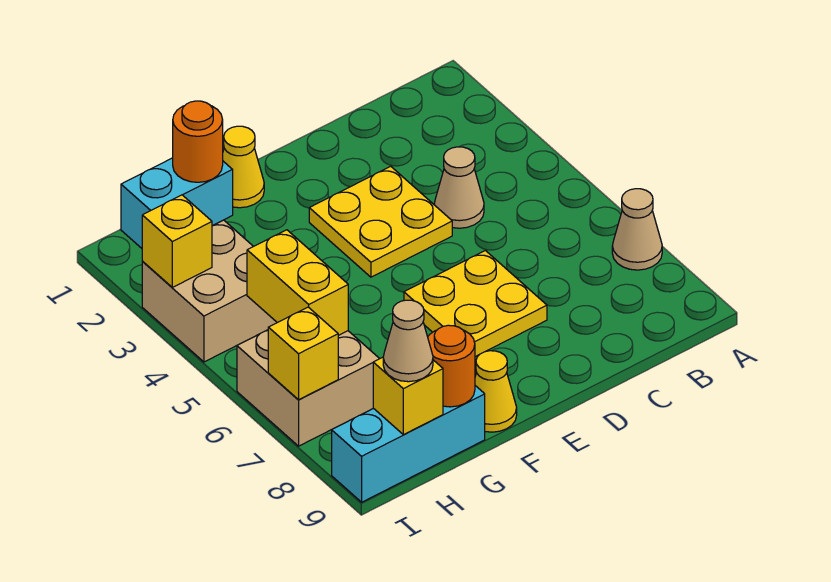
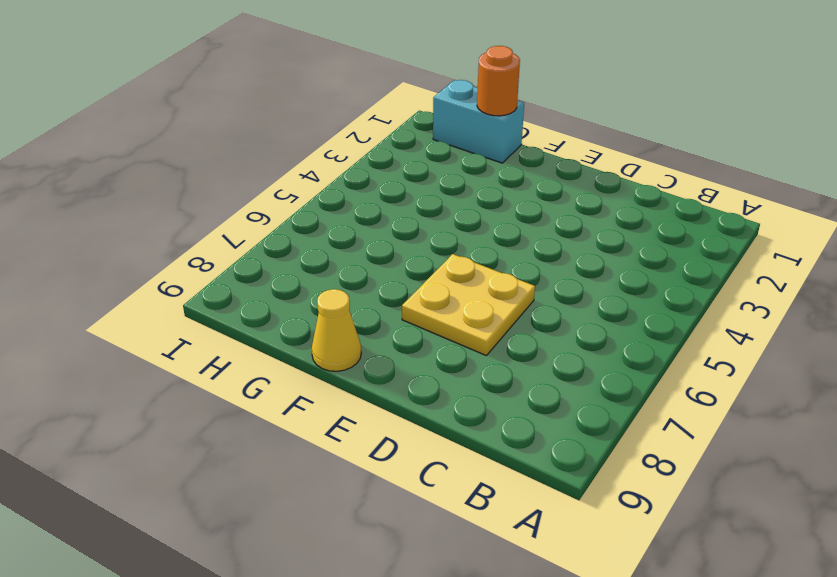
none -> tan cone A7 level 1
none -> tan cone C4 level 1
none -> yellow plate D3:E4 level 1

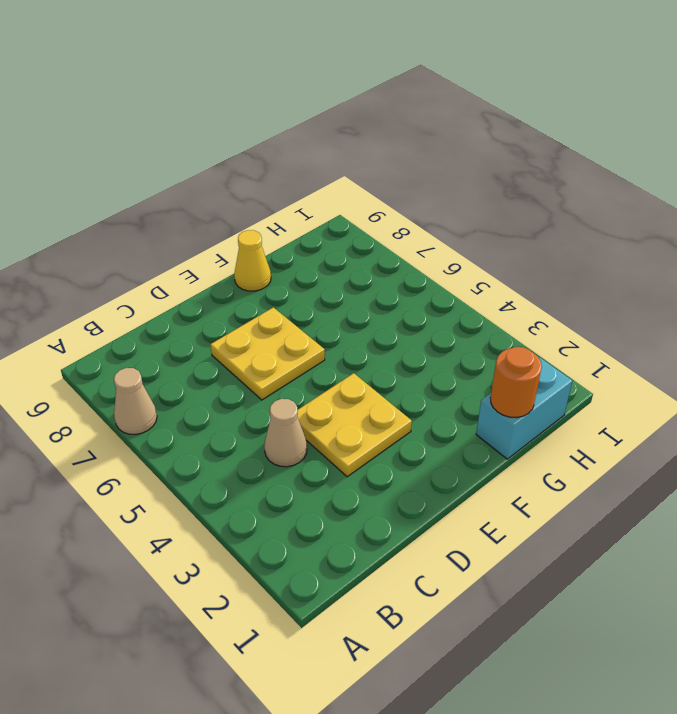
none -> yellow cone F1 level 1
none -> cyan brick G9:I9 level 1
none -> tan brick H3:I4 level 1

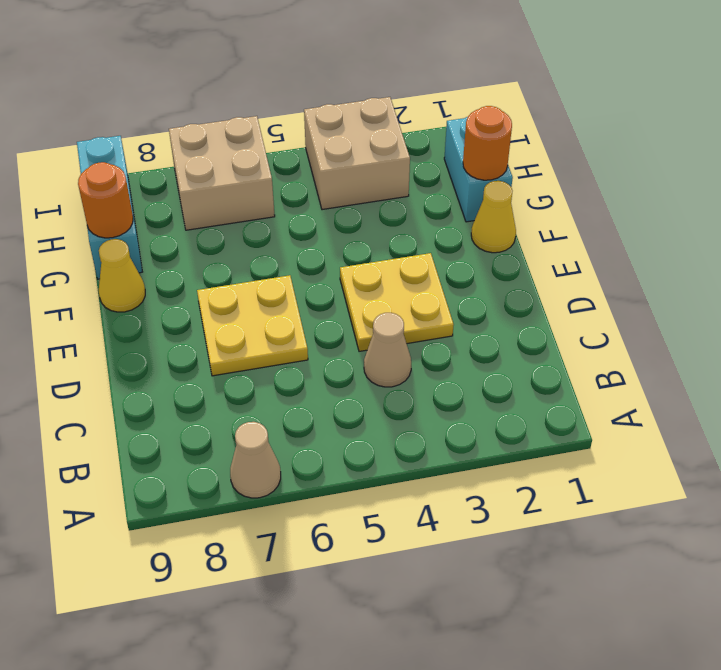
none -> yellow brick H5:H6 level 2
none -> yellow brick H9 level 2
none -> yellow brick I3 level 2

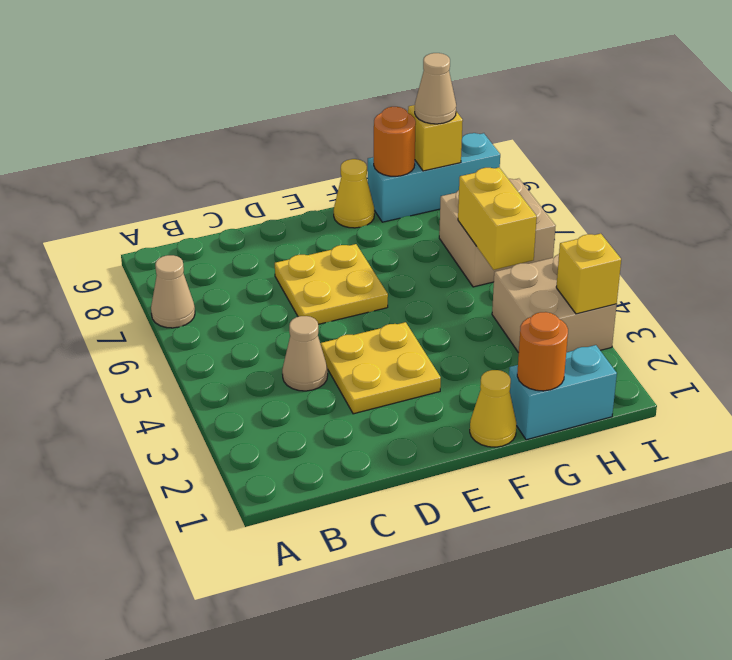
none -> yellow brick I7 level 2

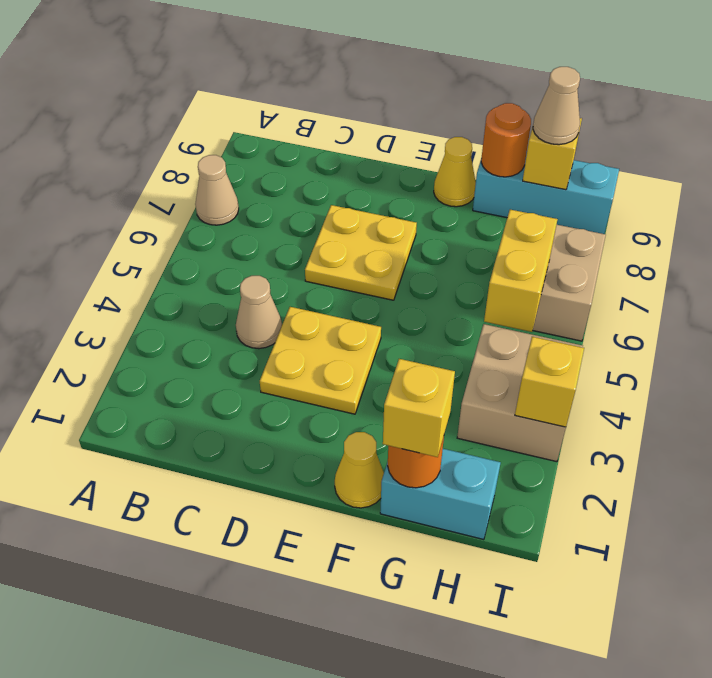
yellow brick G1 level 3 -> yellow brick I7 level 2

